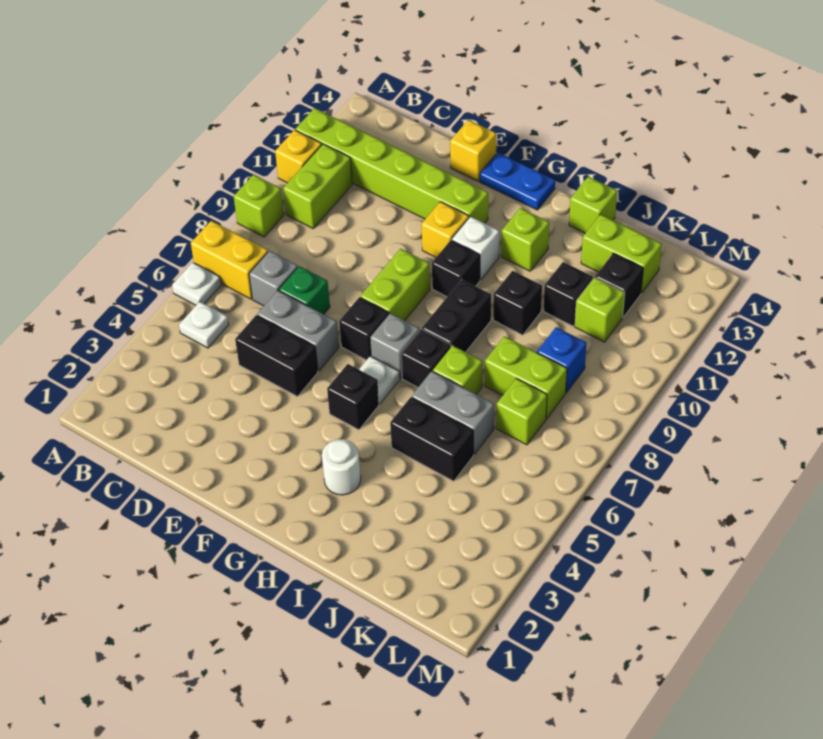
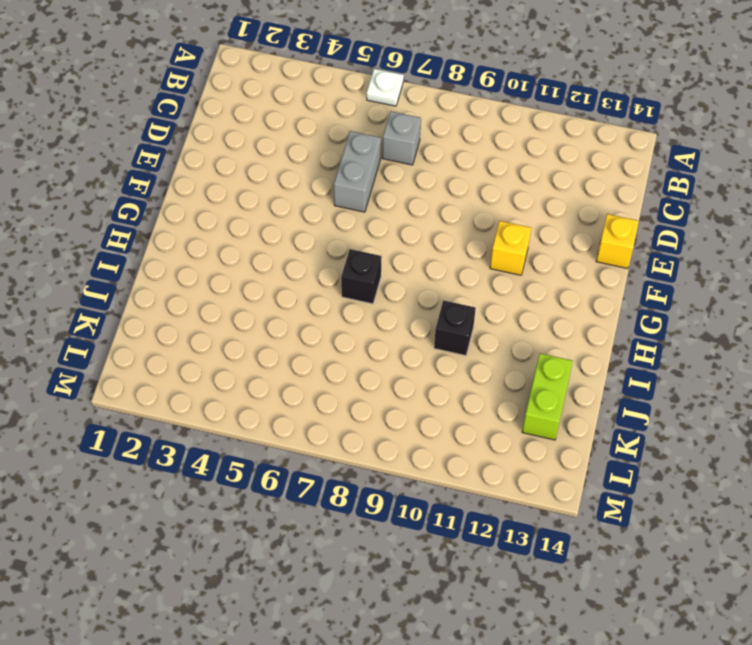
none -> yellow brick A7:B7 level 1
none -> lime brick A9 level 1
none -> yellow brick A11 level 1
none -> lime brick A12:F12 level 1

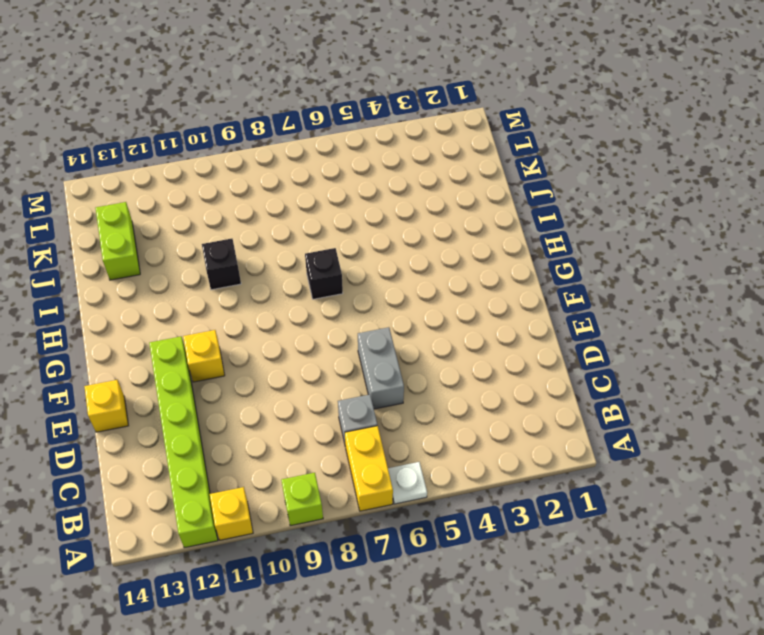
none -> white plate B5 level 1
none -> lime brick B10:B11 level 1
none -> black brick D5:E5 level 1
none -> green brick D7 level 1

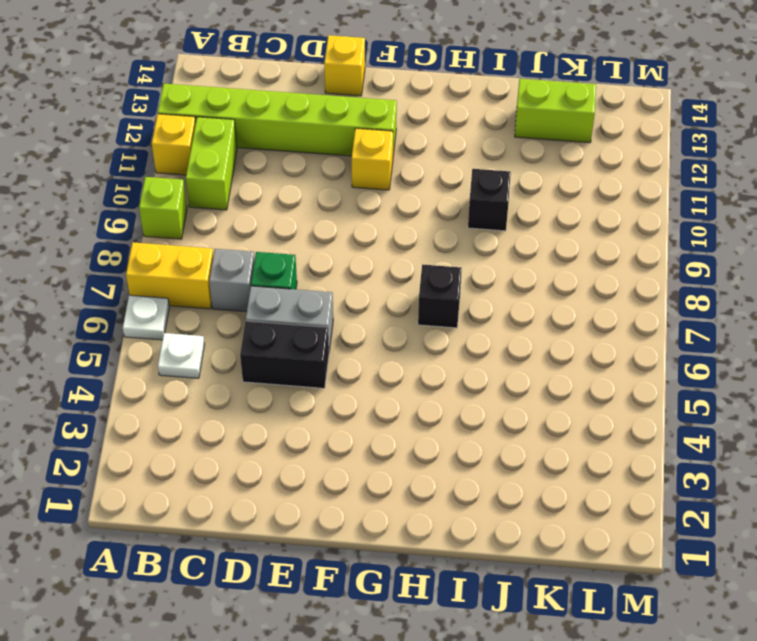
none -> black brick F7 level 1
none -> lime brick F8:F9 level 1
none -> blue plate F14:G14 level 1
none -> black brick G5 level 1

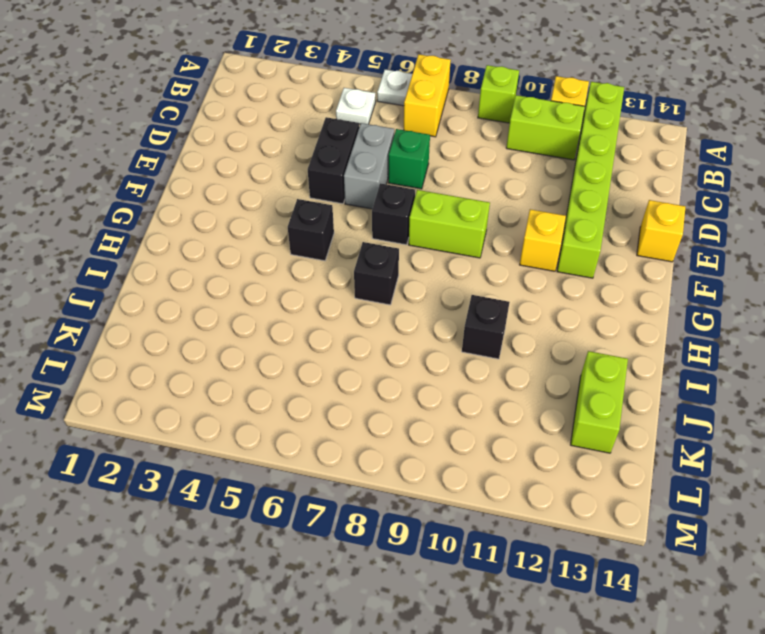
none -> grey brick C7 level 1
none -> blue plate F14:G14 level 1
none -> white plate G6 level 1
none -> grey brick G7 level 1

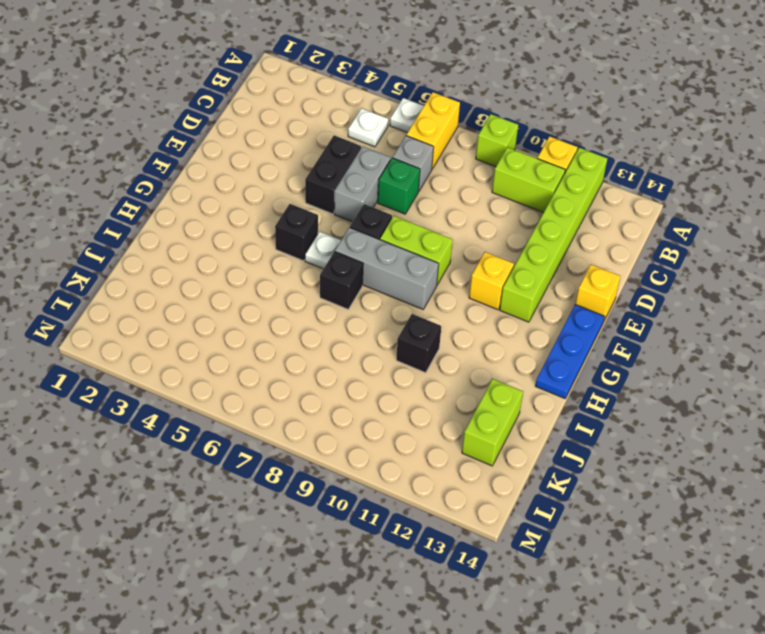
blue plate F14:H14 level 1 -> blue plate F14:G14 level 1
grey brick G7:G9 level 1 -> grey brick G7 level 1
none -> black brick G10 level 1
none -> white brick G11 level 1
none -> white round brick H3 level 1
none -> black brick H8:H9 level 1

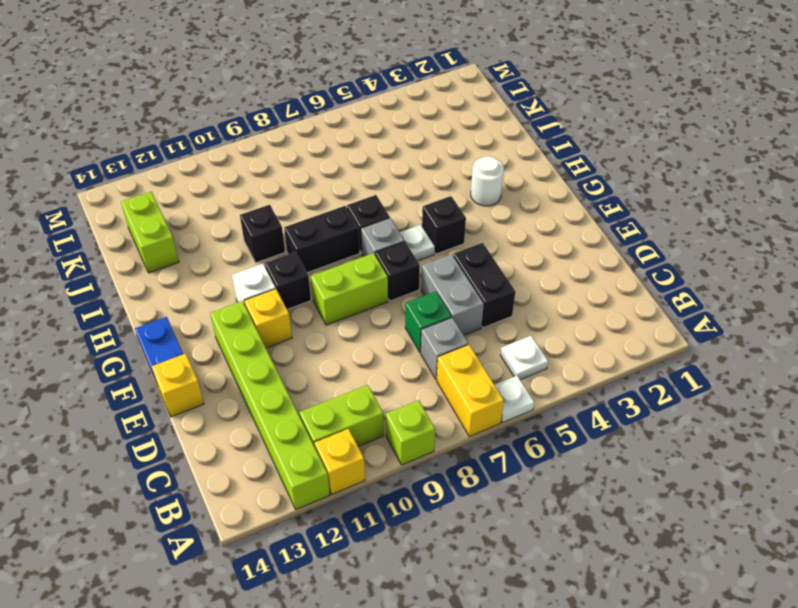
none -> lime brick H12 level 1
none -> black brick I5:J5 level 1
none -> grey brick I6:J6 level 1
none -> lime brick I7 level 1

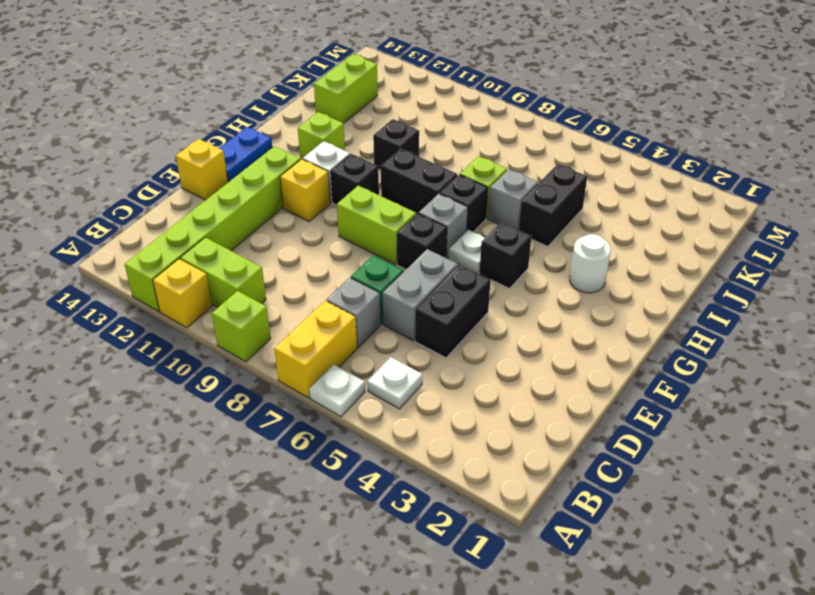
grey brick I6 level 1 -> grey brick I6:J6 level 1
none -> lime brick I14 level 1
none -> lime brick J8:K8 level 1
none -> black brick J11 level 1
none -> lime brick K7 level 1

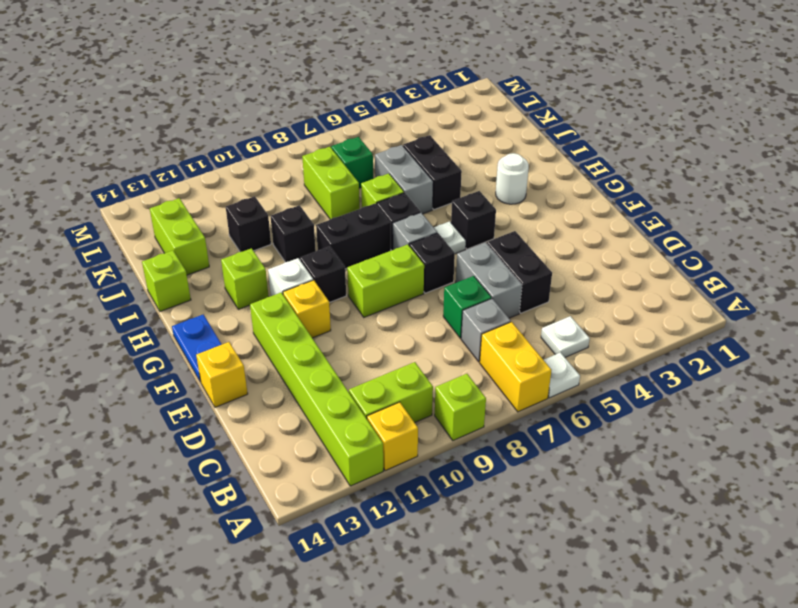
green brick K7 level 1 -> lime brick K7 level 1
none -> blue brick K9 level 1
none -> lime brick K11 level 1
none -> black brick K12 level 1

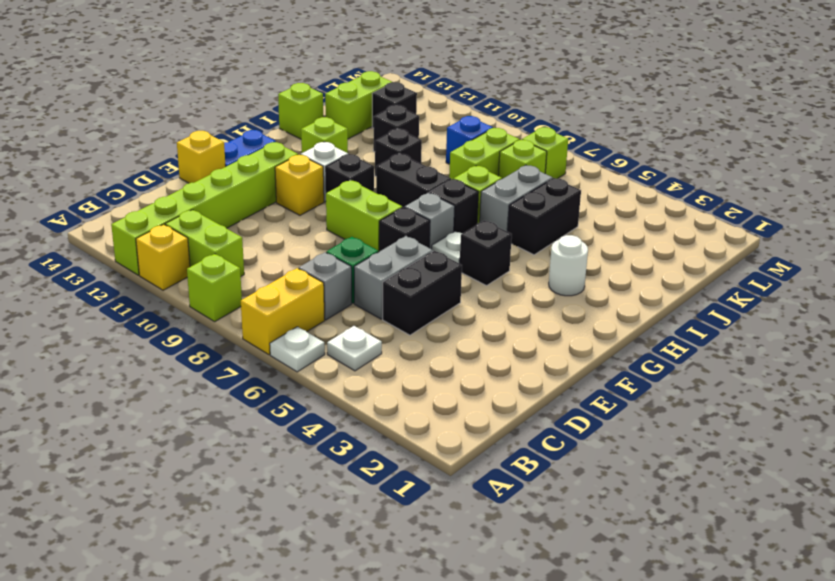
lime brick L7 level 1 -> lime brick K11 level 1

